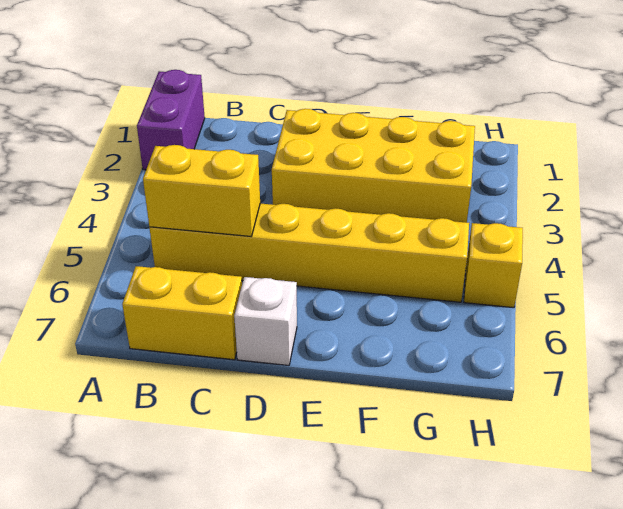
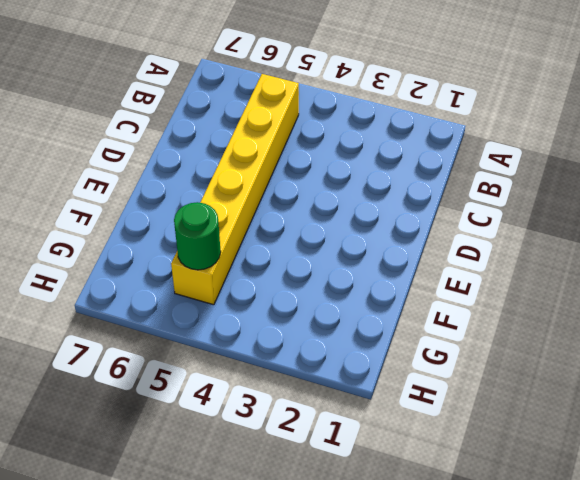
green round brick G5 level 2 -> none
none -> purple brick A1:A2 level 1
none -> yellow brick B7:C7 level 1

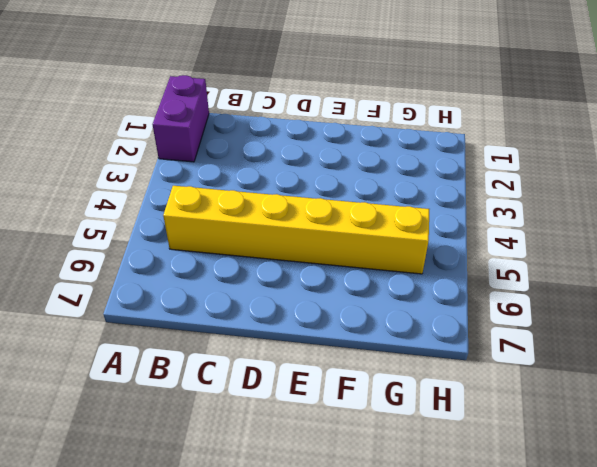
none -> yellow brick B7:C7 level 1
none -> yellow brick D2:G3 level 1

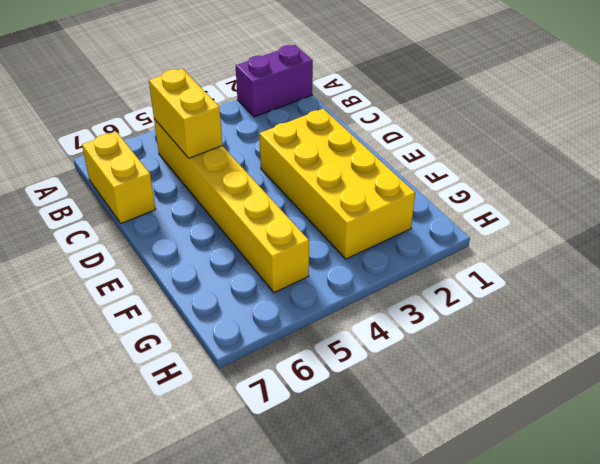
none -> white brick D7 level 1
none -> yellow brick H5 level 1

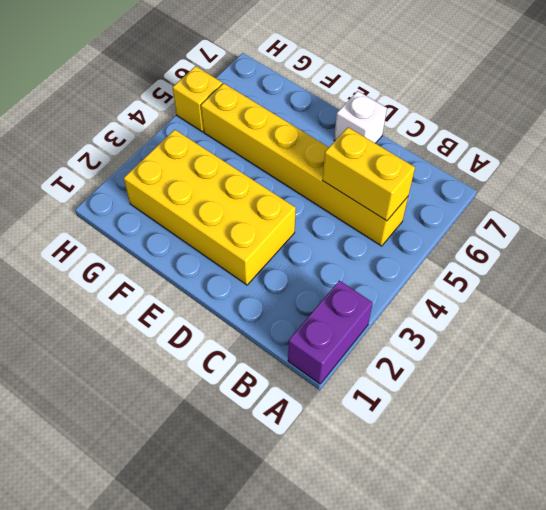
none -> yellow brick B7:C7 level 1

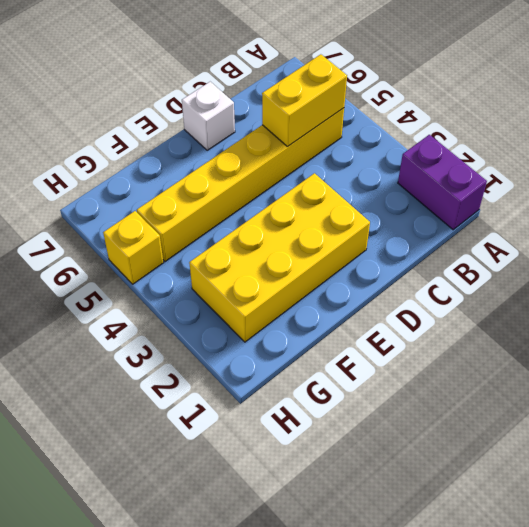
none -> yellow brick B7:C7 level 1

